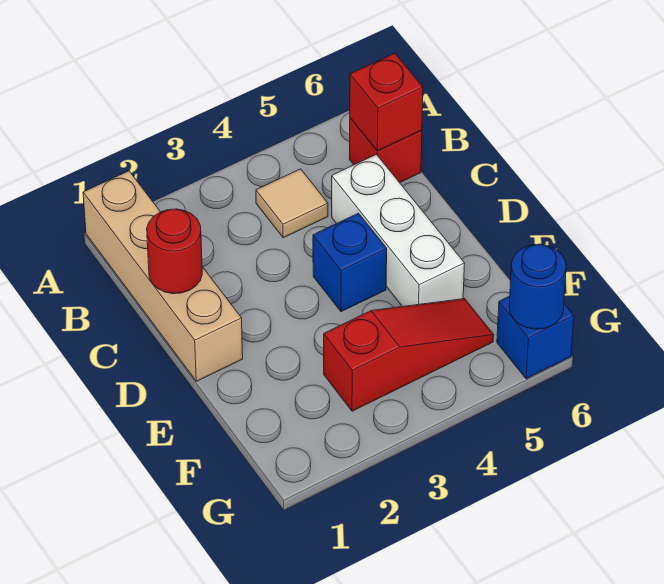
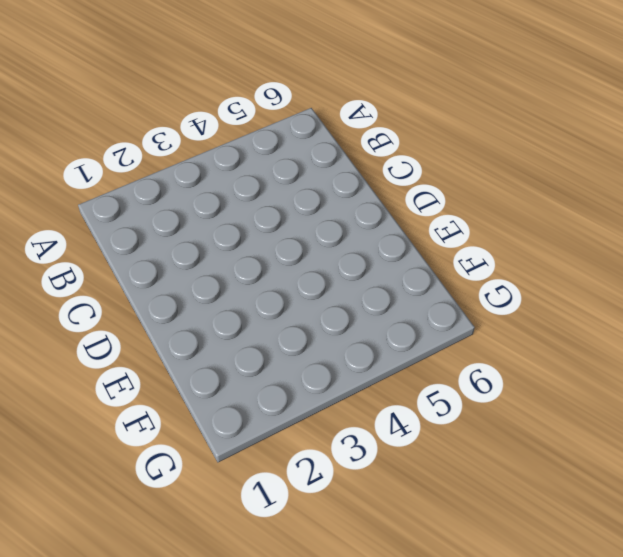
none -> tan brick A1:D1 level 1
none -> tan tile B4 level 1

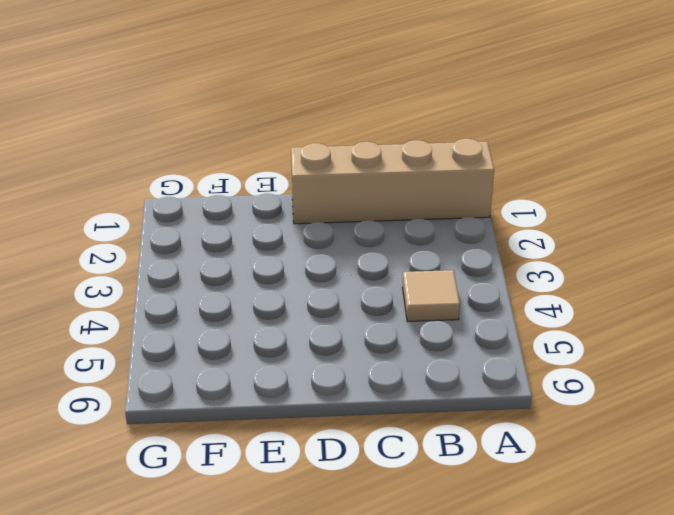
none -> red brick B6 level 1
none -> white brick C5:E5 level 1

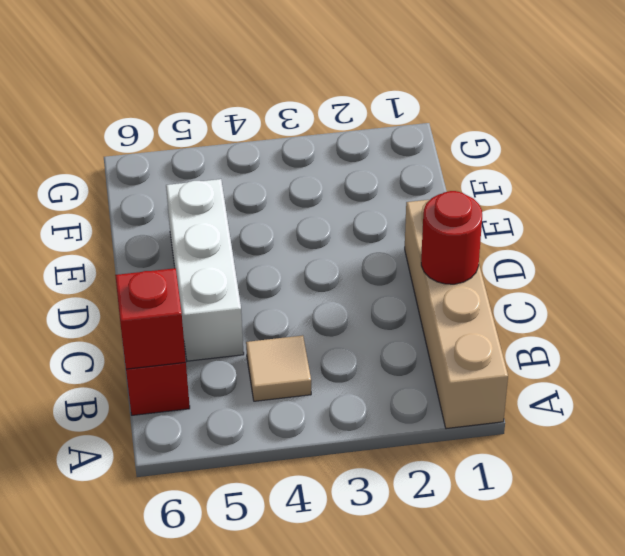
none -> blue brick D4 level 1
none -> red slope F3:F5 level 1 top 3

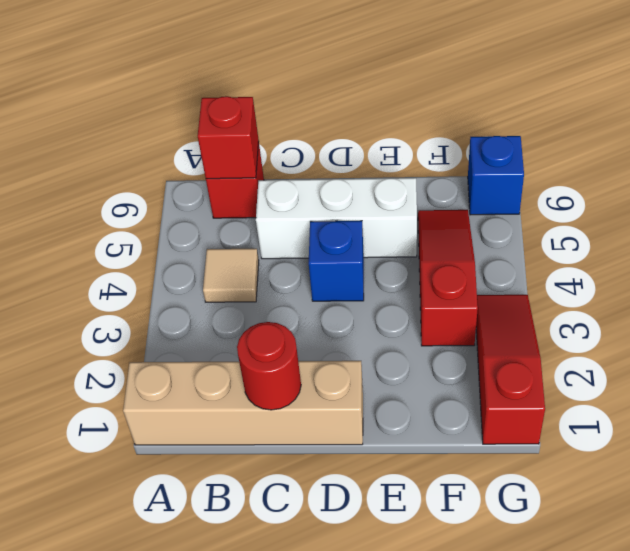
red slope G1:G3 level 1 top 1 -> none
none -> blue round brick G6 level 2

